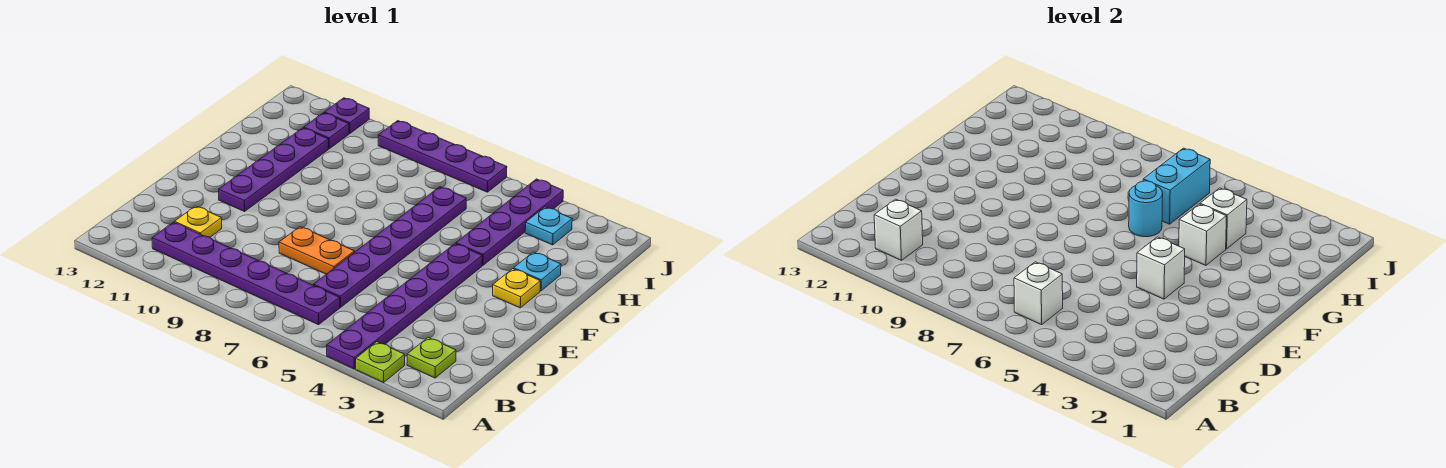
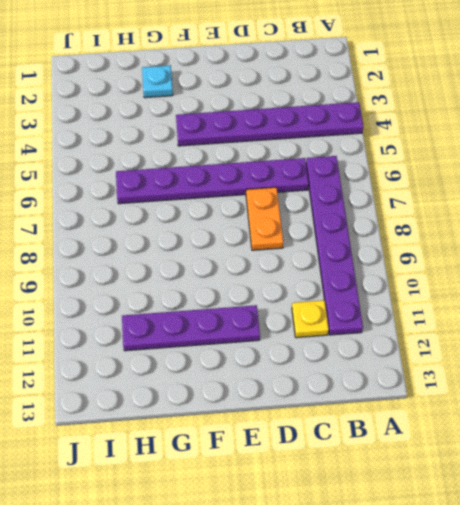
none -> lime plate A3 level 1
none -> lime plate B2 level 1
none -> yellow plate F2 level 1

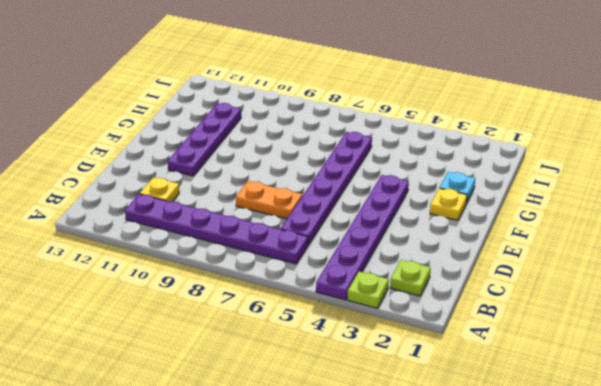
none -> purple plate G4:J4 level 1
none -> cyan plate I3 level 1
none -> purple plate I11 level 1

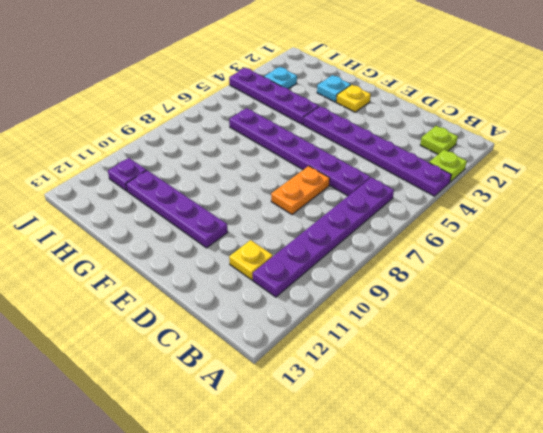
none -> purple plate J6:J9 level 1
none -> purple plate J11 level 1
none -> white brick B6 level 2

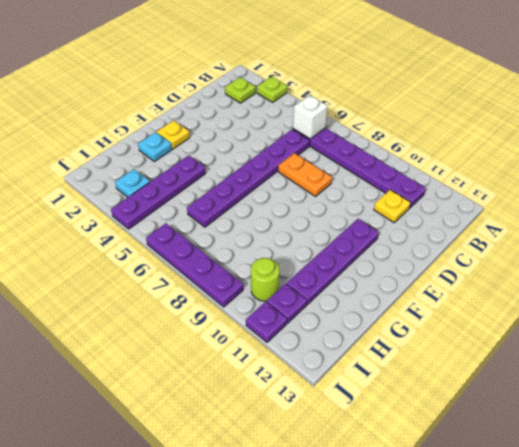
lime round brick I10 level 1 -> none
none -> purple plate A4:F4 level 1
none -> white brick B11 level 2
none -> white brick E4 level 2

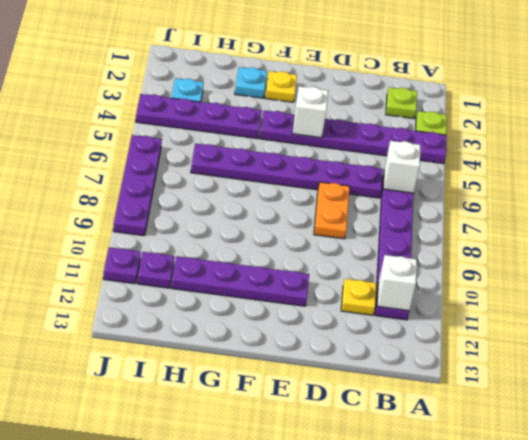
none -> white brick G4 level 2
none -> cyan round brick G6 level 2
none -> white brick H4 level 2

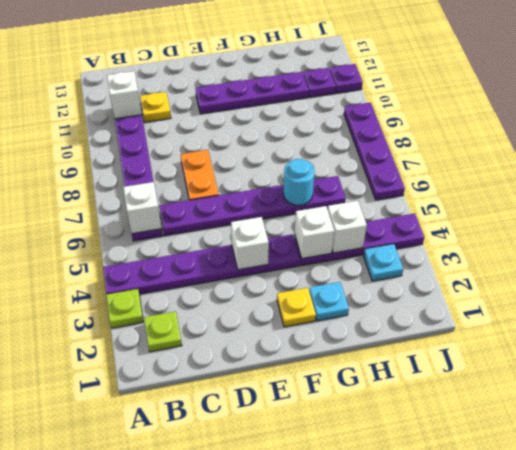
none -> cyan brick H6:I6 level 2

